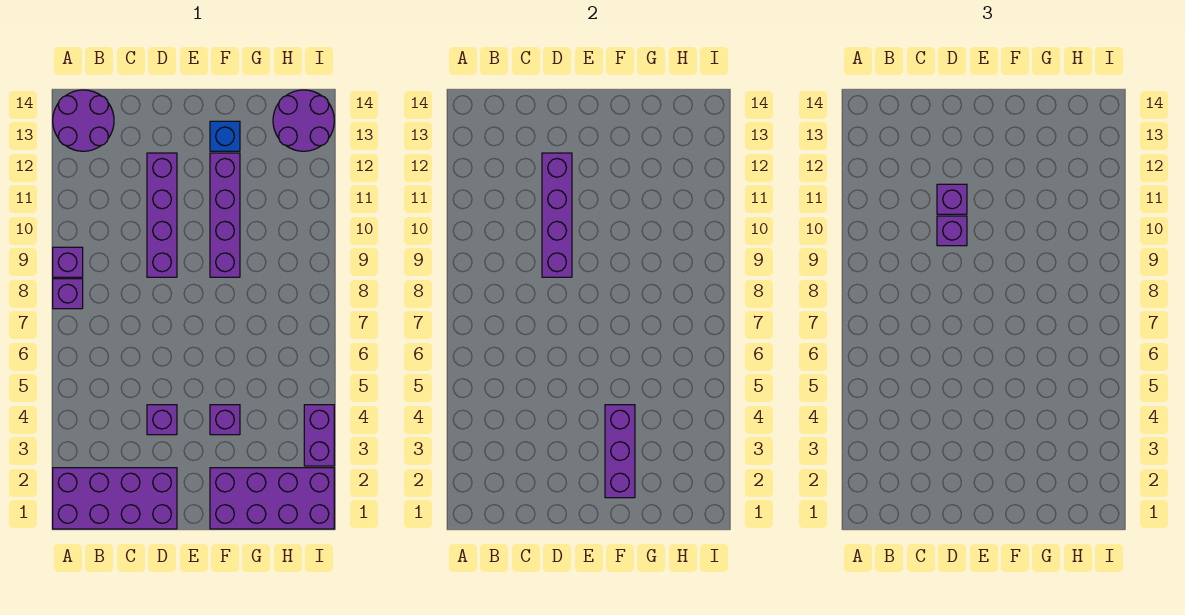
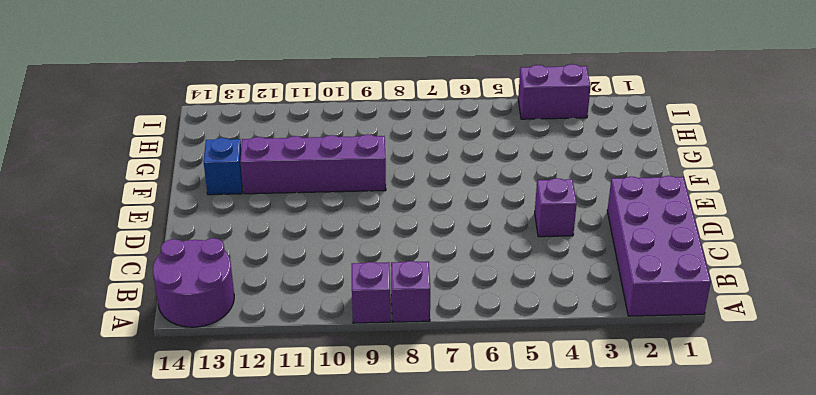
none -> purple brick D9:D12 level 1
none -> purple brick F1:I2 level 1
none -> purple brick F4 level 1

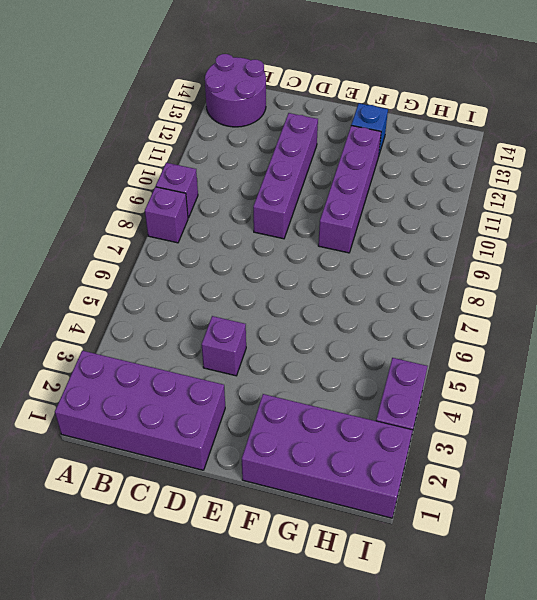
none -> purple brick F4 level 1
none -> purple round brick H13:I14 level 1
none -> purple brick D9:D12 level 2

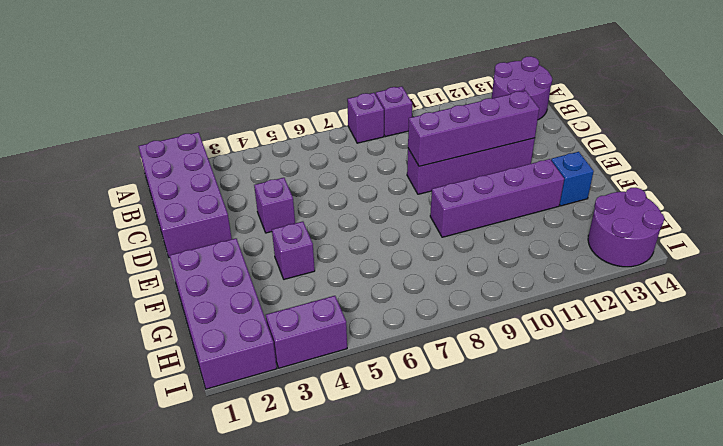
none -> purple brick F2:F4 level 2
none -> purple brick D10 level 3
none -> purple brick D11 level 3

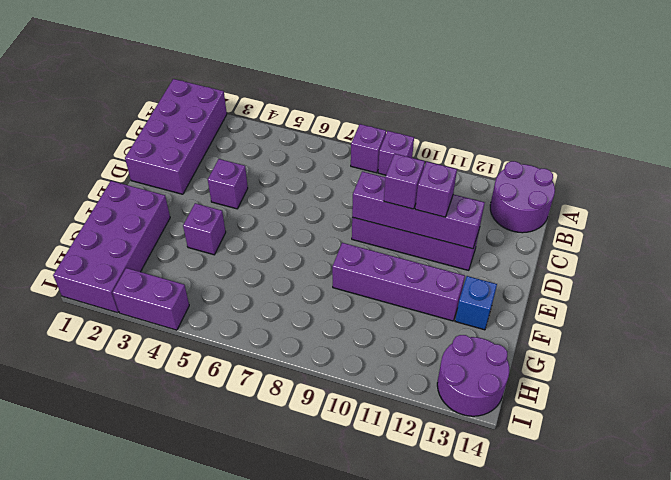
none -> purple brick F2:F4 level 2

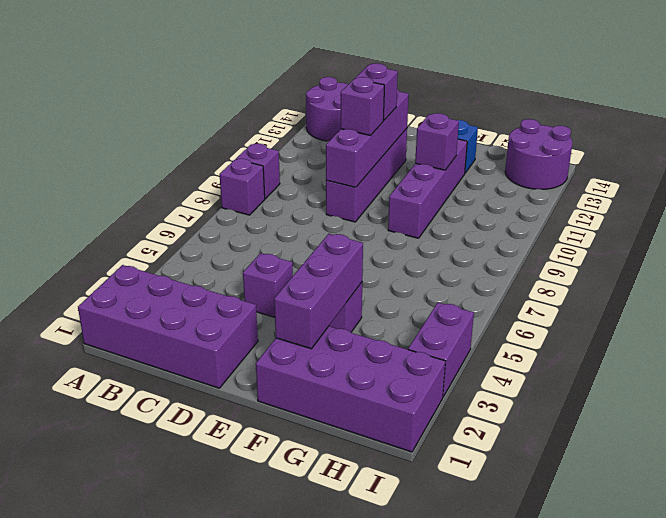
purple brick F11 level 2 -> none

